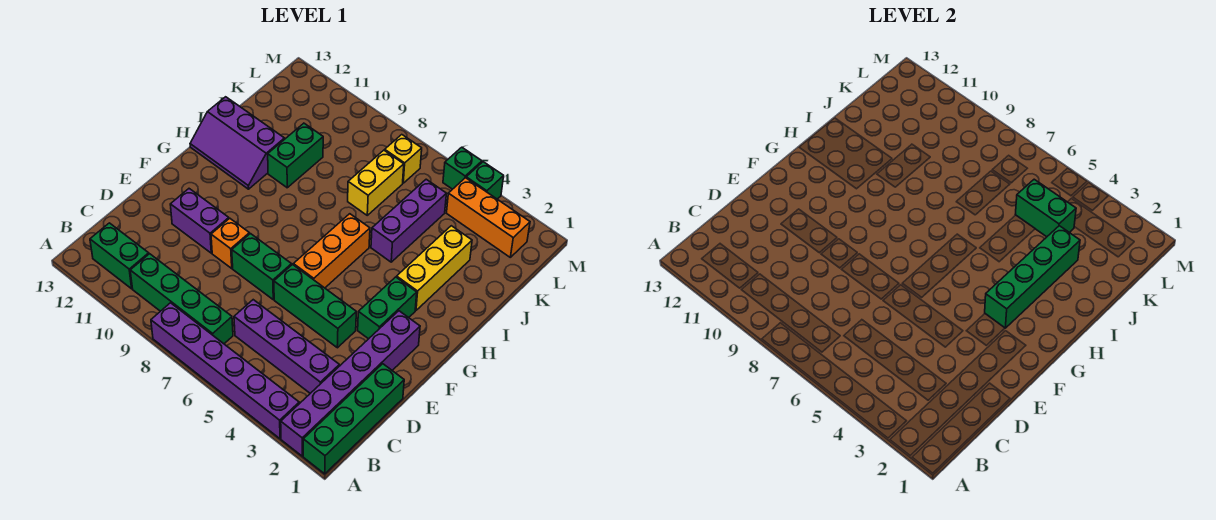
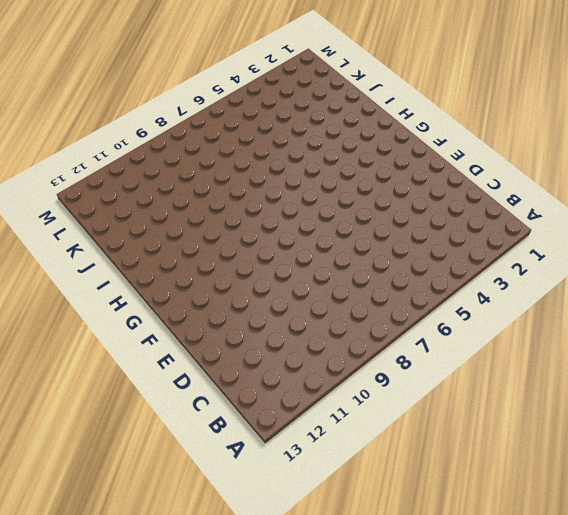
none -> green brick A1:D1 level 1
none -> purple brick A2:F2 level 1
none -> purple brick A3:A8 level 1

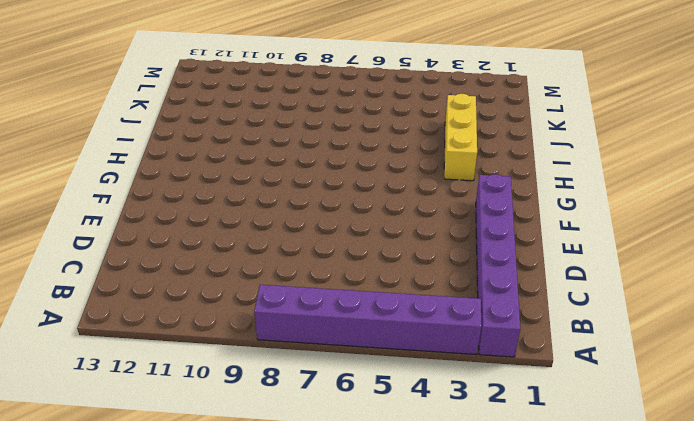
none -> green brick A1:D1 level 1
none -> green brick B7:B10 level 1
none -> green brick B11:B12 level 1

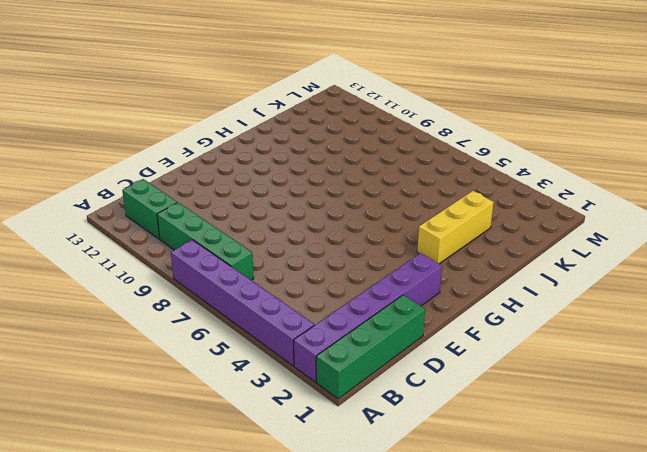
none -> purple brick C3:C6 level 1
none -> green brick E4:E6 level 1
none -> green brick E7:E8 level 1

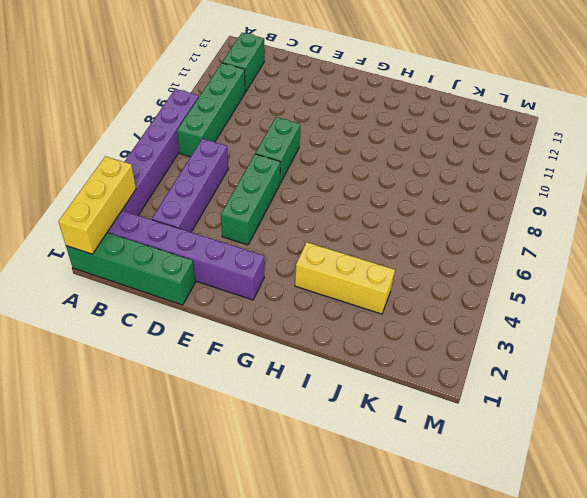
yellow brick A1:A3 level 2 -> none
none -> orange brick E9 level 1
none -> purple brick E10:E11 level 1
none -> green brick F3:G3 level 1

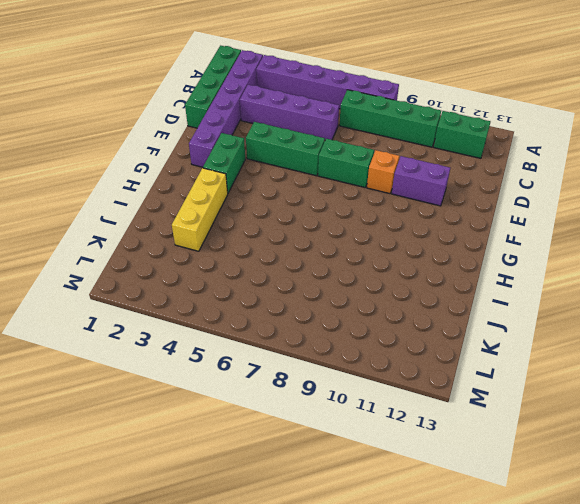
none -> orange brick F6:H6 level 1
none -> purple slope H11:I13 level 1 top I
none -> purple brick I5:K5 level 1

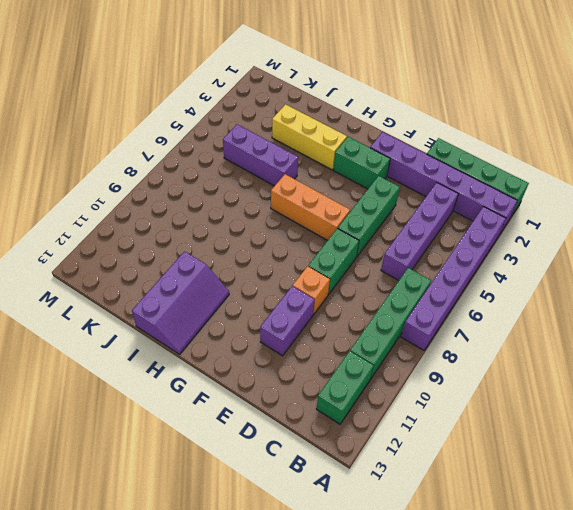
none -> green brick I10:J10 level 1
none -> yellow brick J7:K7 level 1
none -> orange brick L2:L4 level 1

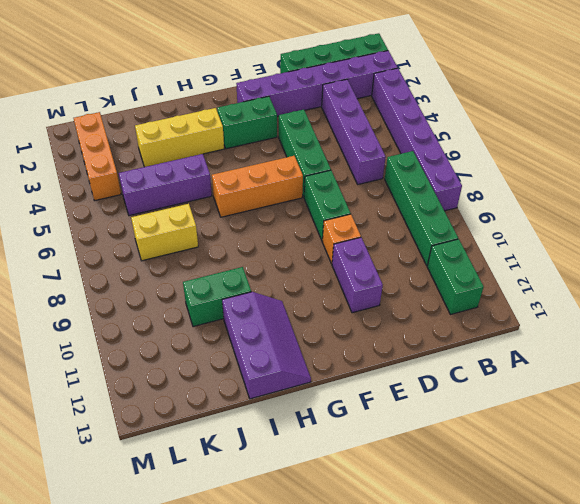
none -> yellow brick L7 level 1
none -> green brick M4 level 1
none -> green brick M5 level 1

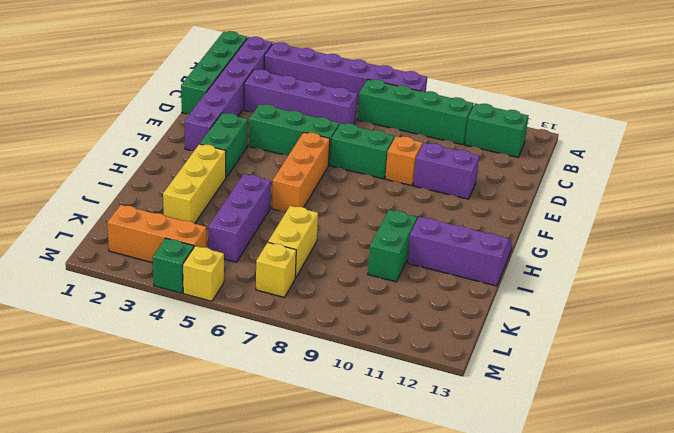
yellow brick M5 level 1 -> green brick M5 level 1
none -> green brick G3:J3 level 2
none -> green brick K4:K5 level 2

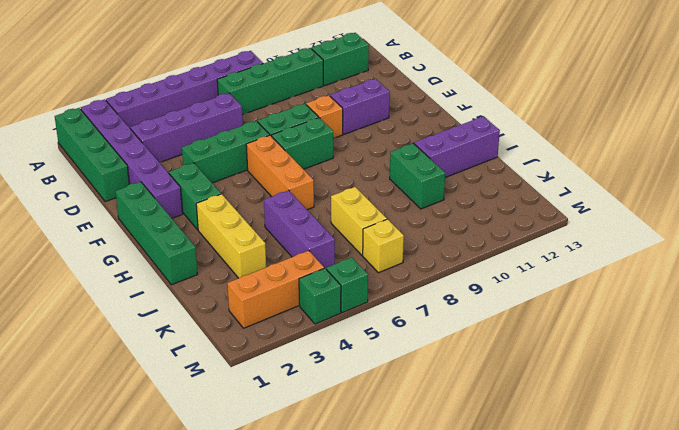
green brick F1:I1 level 1 -> green brick G3:J3 level 2
green brick F7:F8 level 1 -> green brick K4:K5 level 2

